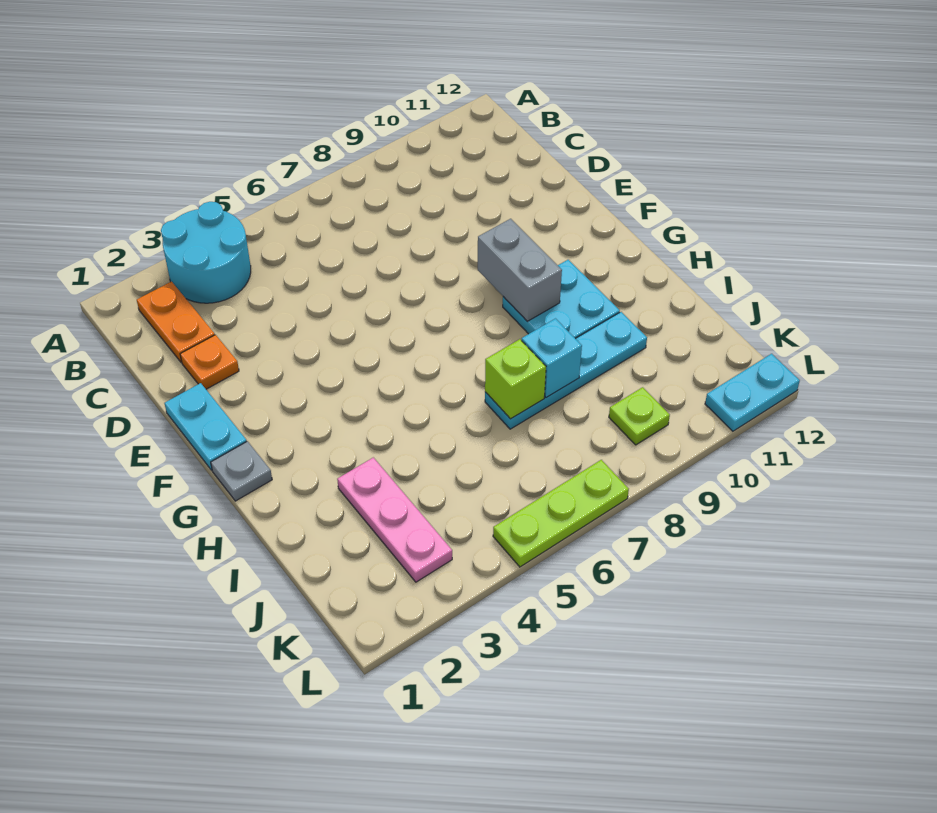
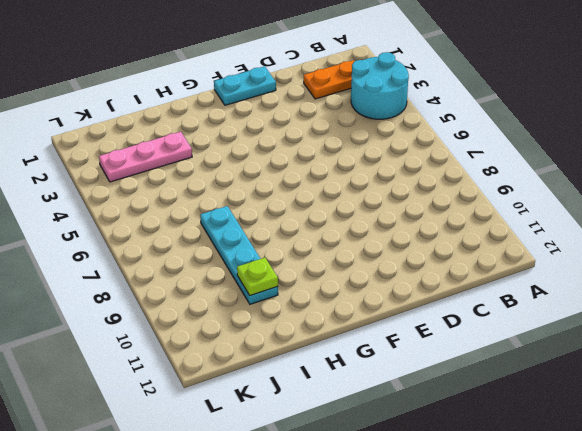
lime plate I10 level 2 -> lime plate K9 level 1
none -> orange plate D2 level 1
none -> grey plate G1 level 1
none -> cyan plate G9:H10 level 1

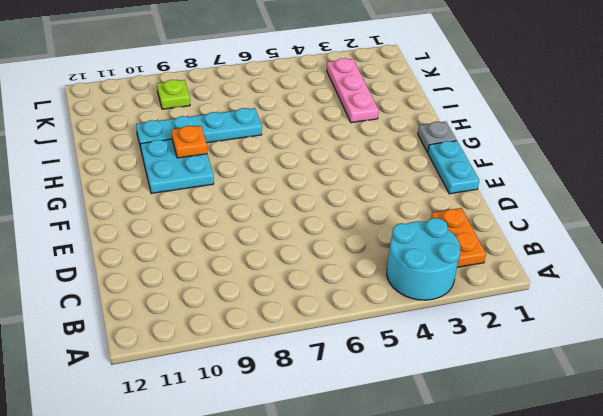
orange plate H9 level 2 -> orange plate D2 level 1
none -> lime plate L5:L7 level 1
none -> cyan plate L11:L12 level 1
none -> grey brick F9:G9 level 2

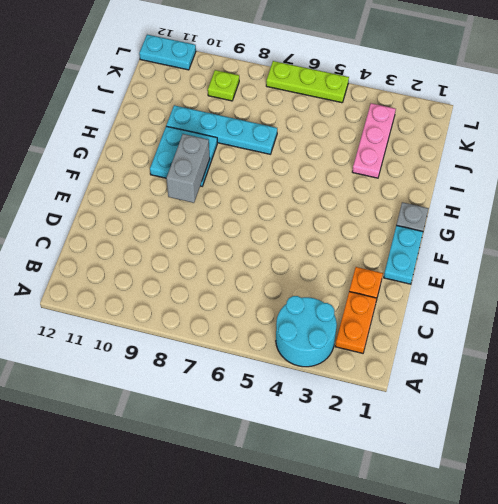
none -> lime brick I7 level 2
none -> cyan brick I8 level 2

